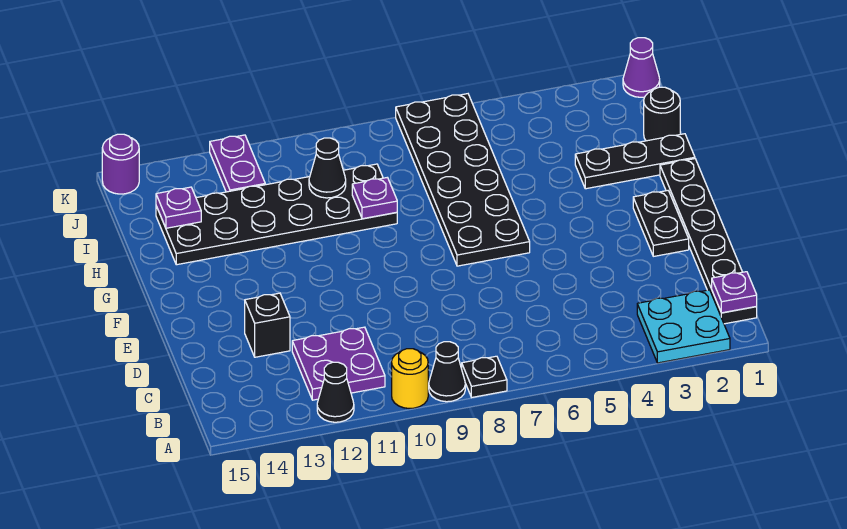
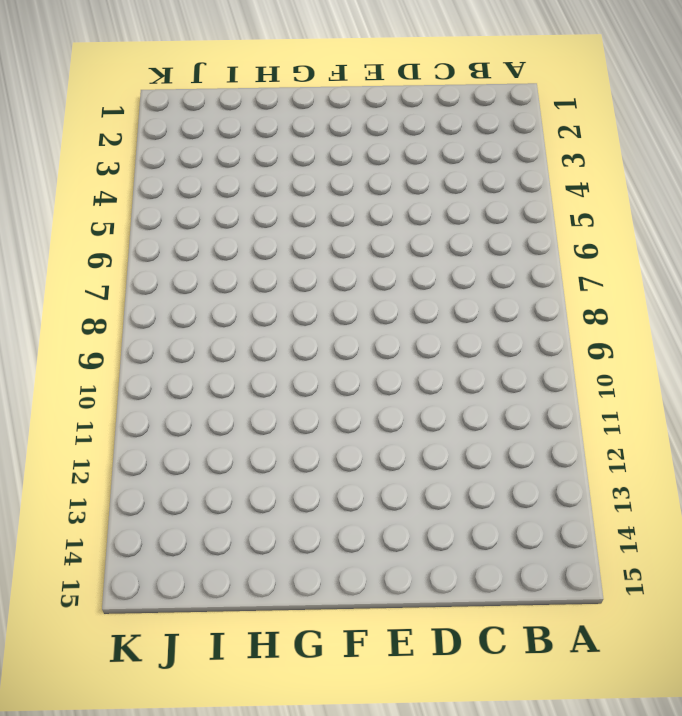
none -> cyan plate A2:B3 level 1
none -> black plate A8 level 1
none -> black cone A9 level 1

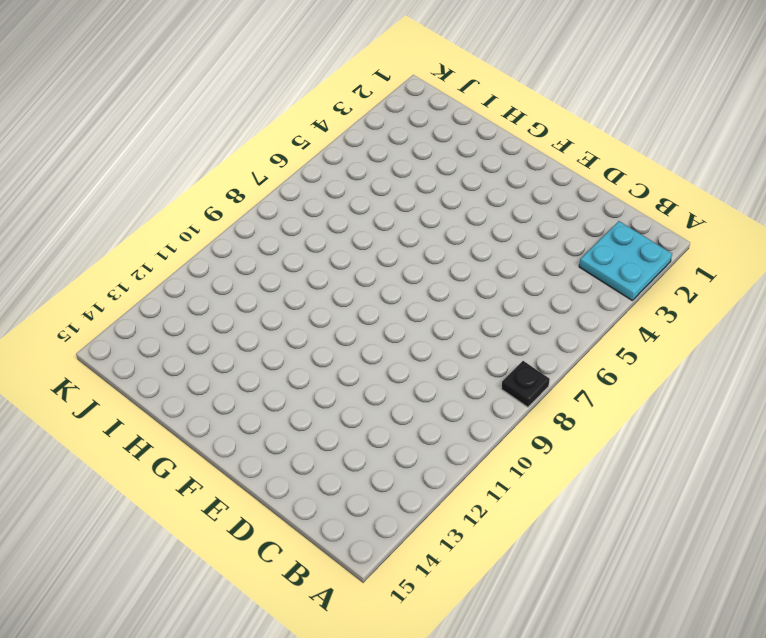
none -> black cone A9 level 1
none -> yellow round brick A10 level 1
none -> black cone A12 level 1

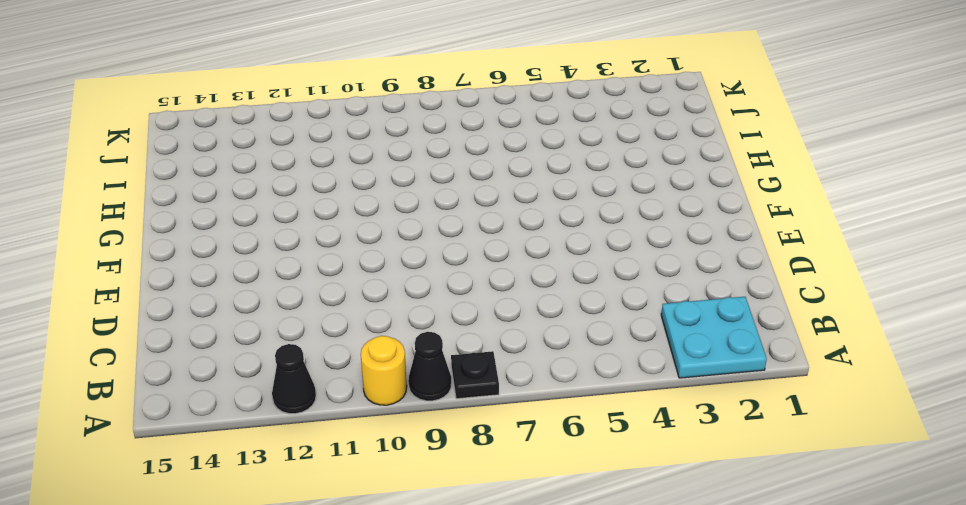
none -> black plate B1:G1 level 1
none -> purple plate B11:C12 level 1
none -> black brick D13 level 1

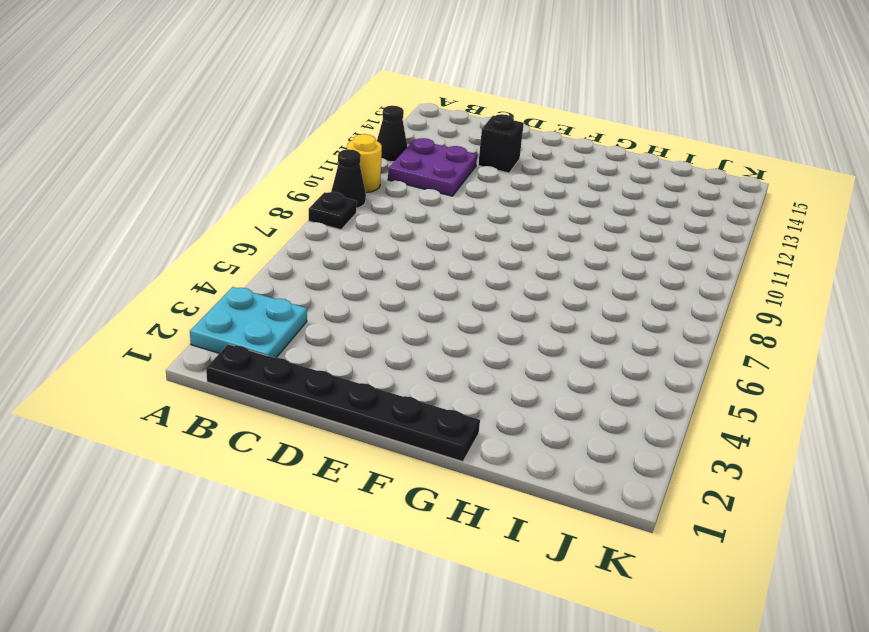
none -> black plate E2:F2 level 1
none -> black plate F6:K7 level 1
none -> black plate H1:H3 level 1

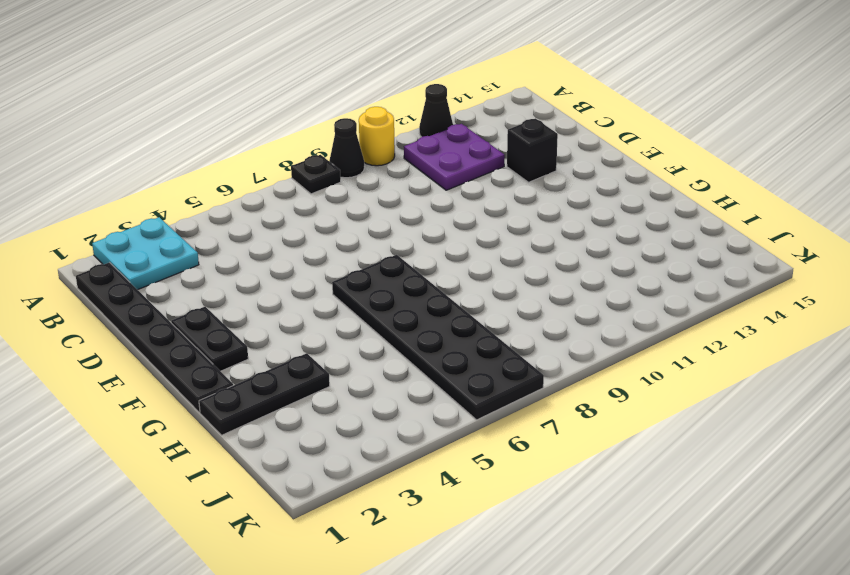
none -> black plate H9:I14 level 1
none -> black round brick I1 level 1
none -> purple plate J12:K12 level 1

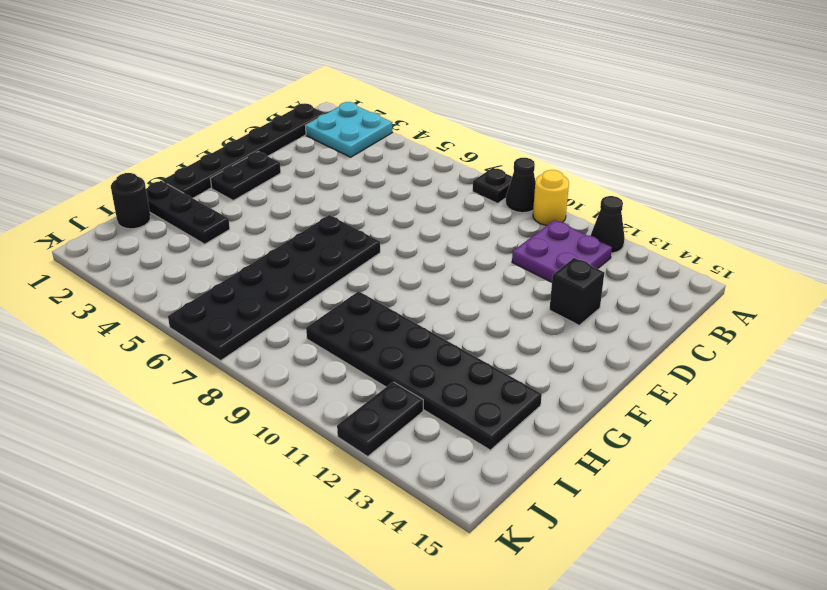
black plate J12:K12 level 1 -> purple plate J12:K12 level 1
none -> purple cone K1 level 1
none -> purple round brick K15 level 1
none -> purple plate B1 level 2

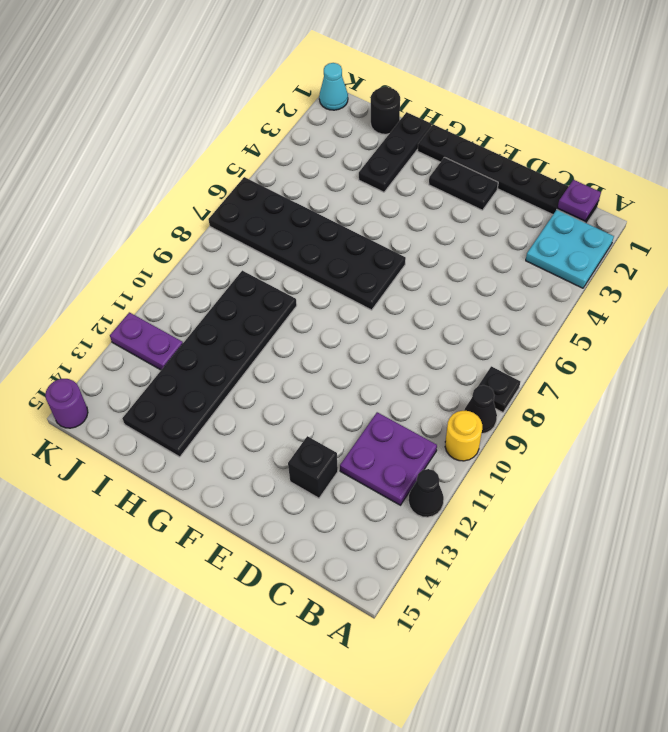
cyan cone K1 level 1 -> purple cone K1 level 1
none -> purple plate H9 level 2
none -> black cone I10 level 2
none -> purple plate I14 level 2

